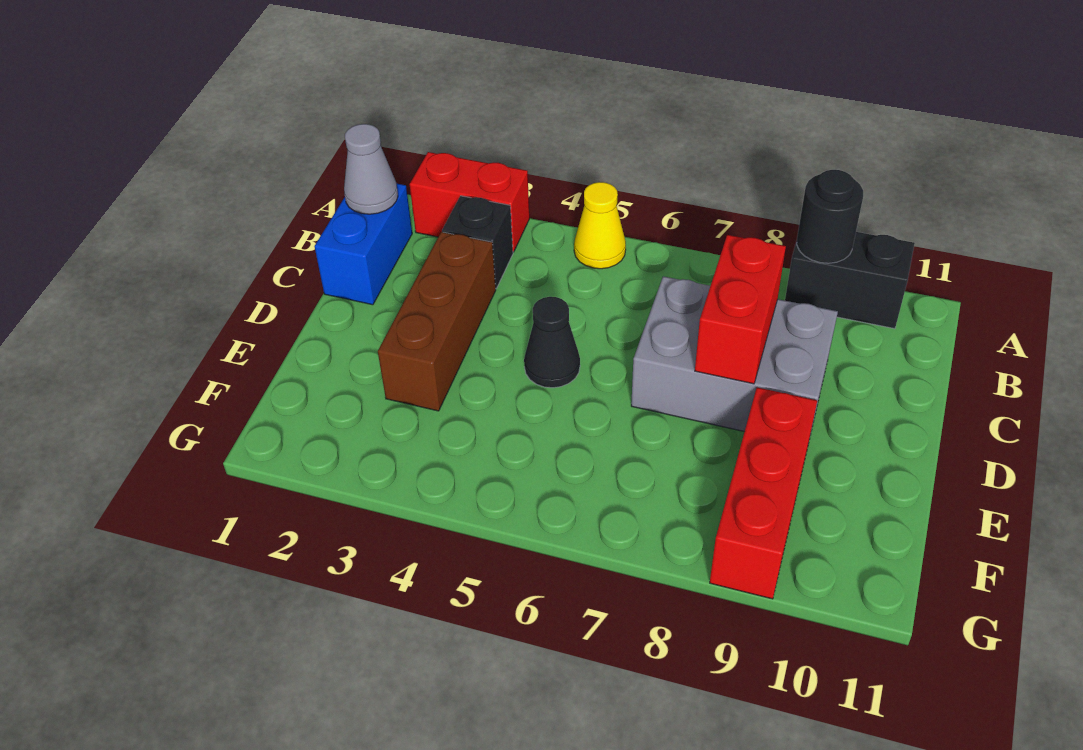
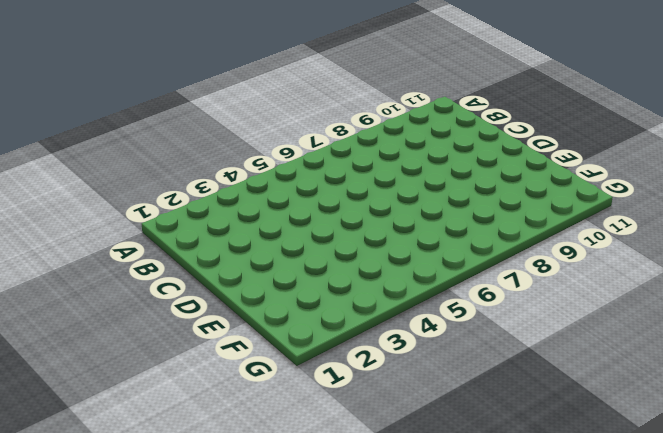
none -> red brick A2:A3 level 1
none -> yellow cone A5 level 1
none -> black brick A9:A10 level 1

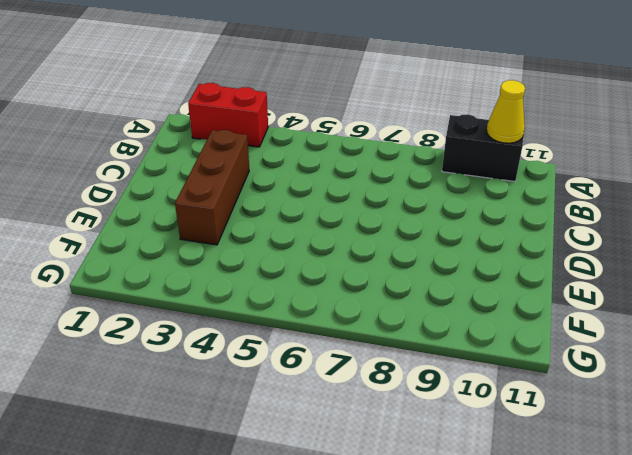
yellow cone A10 level 2 -> yellow cone A5 level 1
none -> blue brick B1:C1 level 1
none -> black brick B3 level 1
none -> grey brick C7:D9 level 1

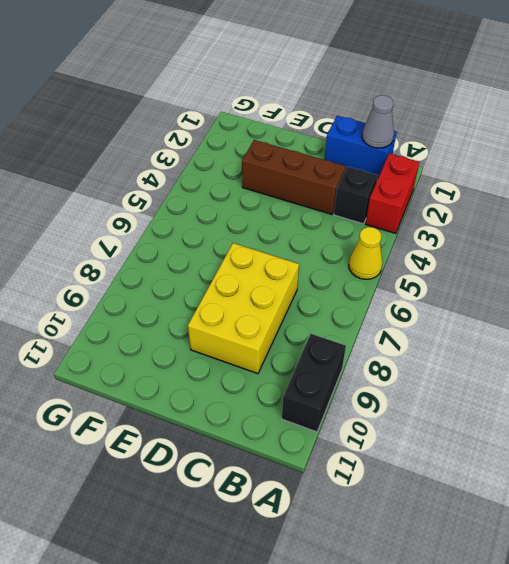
yellow brick C7:D9 level 1 -> grey brick C7:D9 level 1
none -> black cone D5 level 1
none -> red brick E9:G9 level 1
none -> black round brick A9 level 2

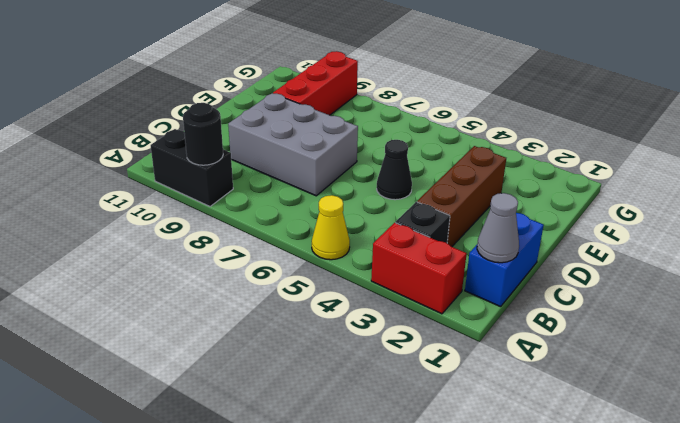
none -> red brick C8:D8 level 2

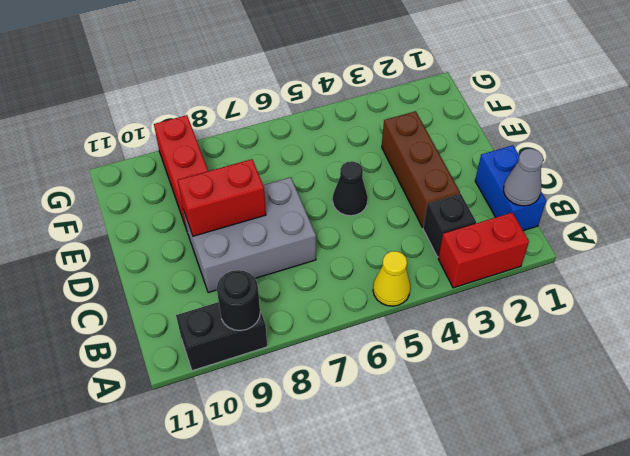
red brick D8:D9 level 2 -> red brick C8:D8 level 2

